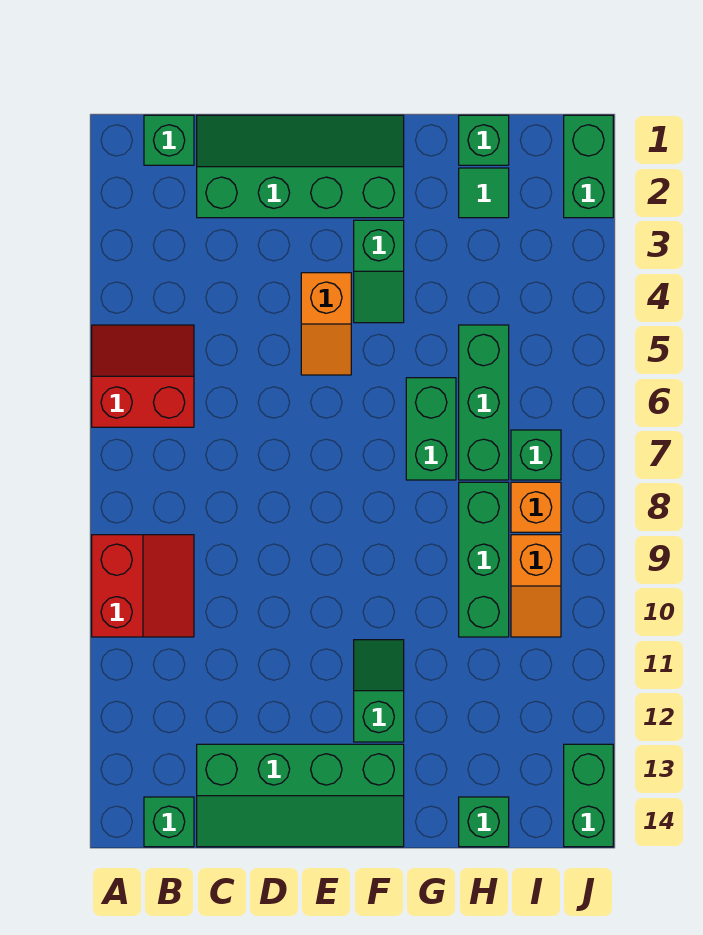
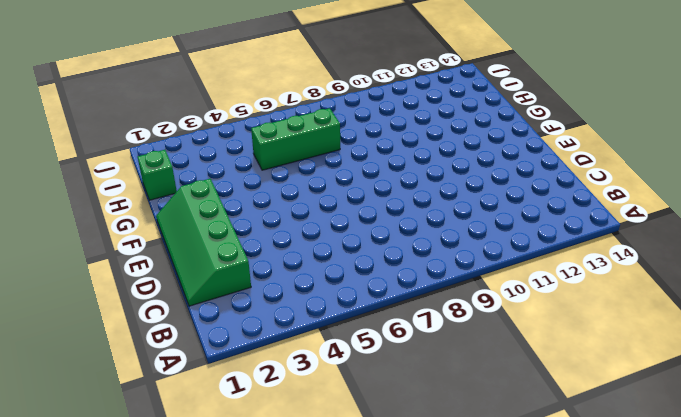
none -> red slope A5:B6 level 1 top 6
none -> red slope A9:B10 level 1 top A
none -> green brick B1 level 1

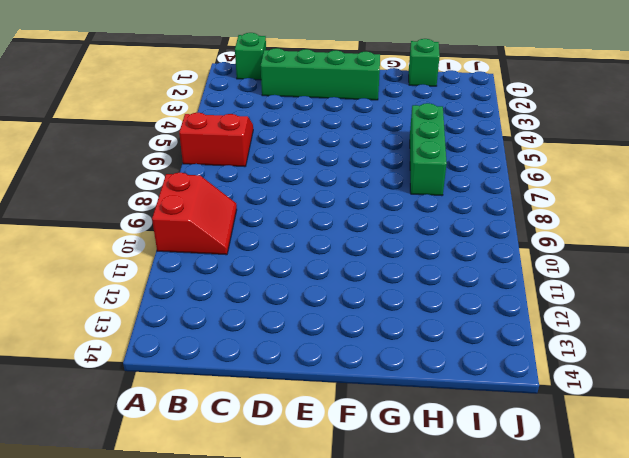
none -> green brick B14 level 1
none -> green slope C13:F14 level 1 top 13
none -> orange slope E4:E5 level 1 top 4

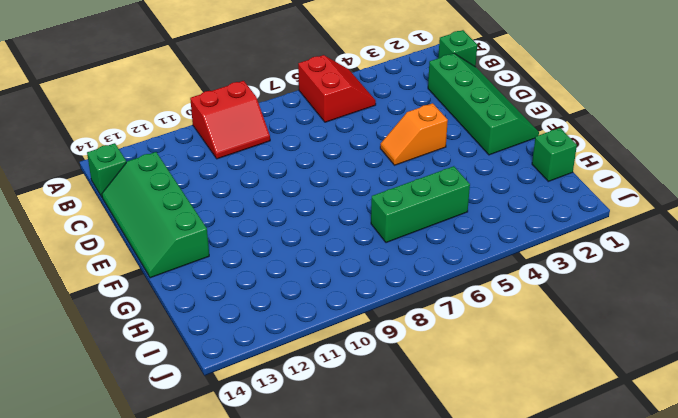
none -> green slope F3:F4 level 1 top 3
none -> green slope F11:F12 level 1 top 12
none -> green brick G6:G7 level 1

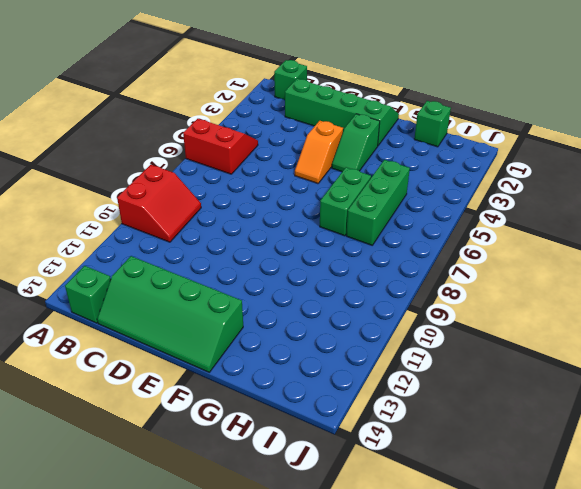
none -> green slope F11:F12 level 1 top 12
none -> green tile H2 level 1
none -> green brick H8:H10 level 1

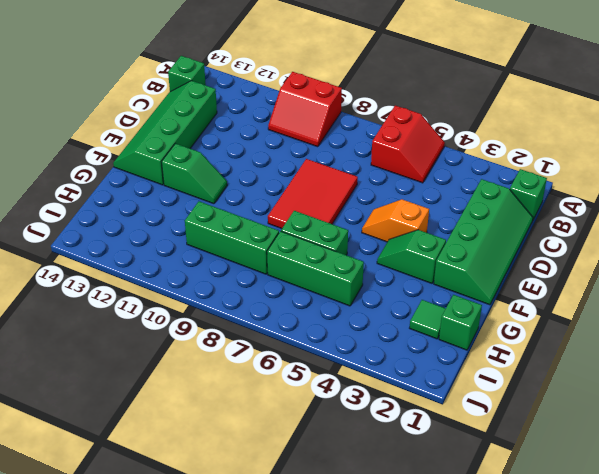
red tile D7:F8 level 1 -> none
none -> green brick H14 level 1
none -> green brick I7 level 1
none -> orange brick I8 level 1

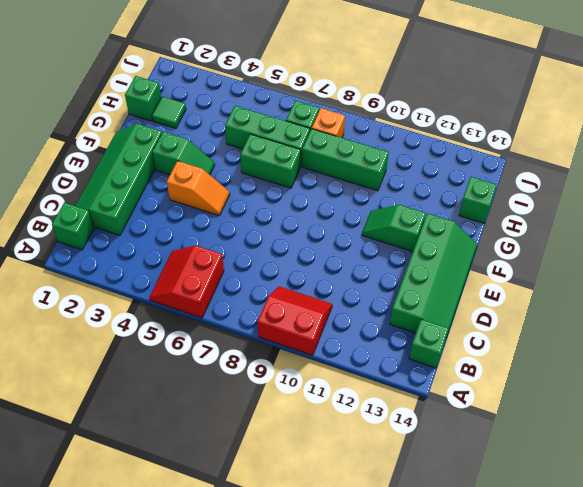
none -> orange slope I9:I10 level 1 top 9
none -> green brick J1:J2 level 1
none -> green brick J13:J14 level 1

